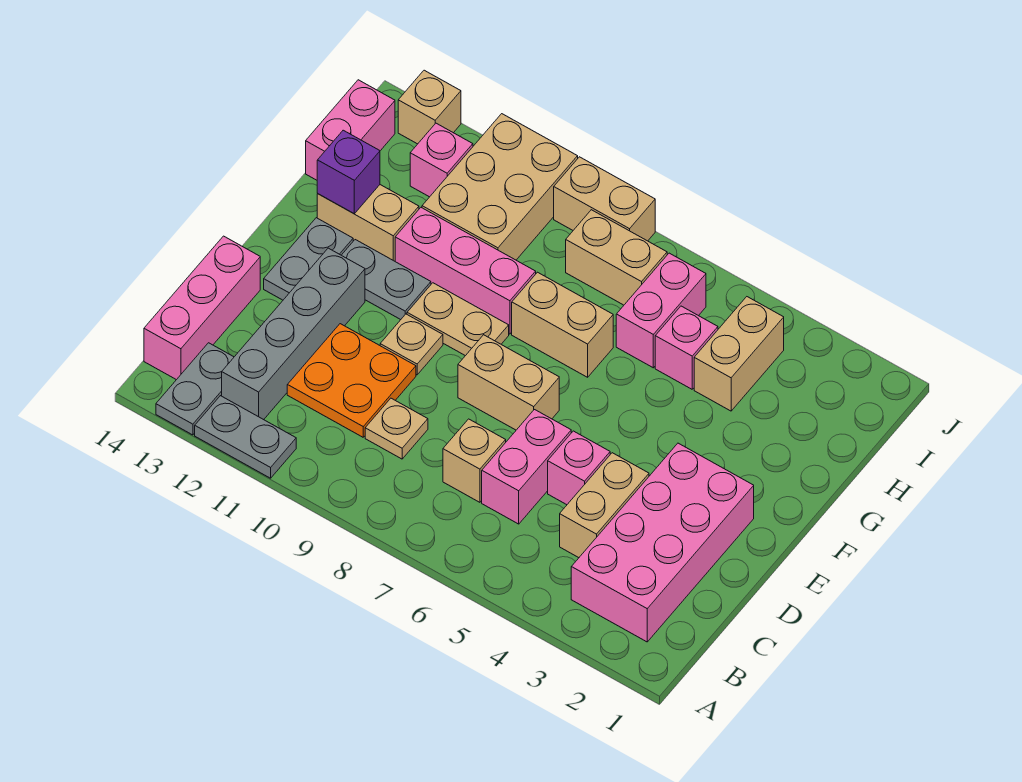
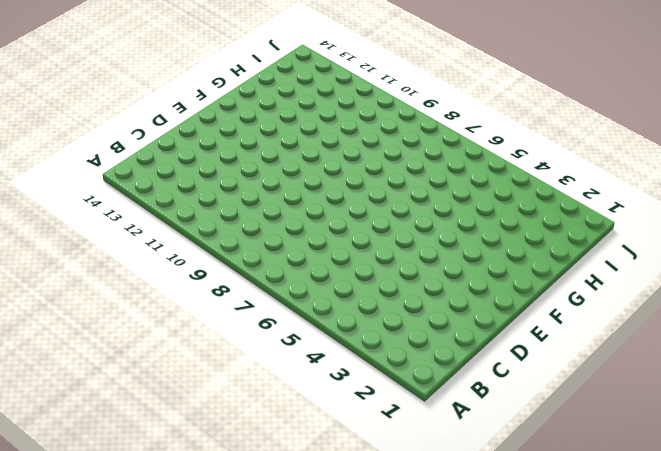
none -> grey plate A11:A12 level 1
none -> grey plate A13:B13 level 1
none -> pink brick B2:E3 level 1

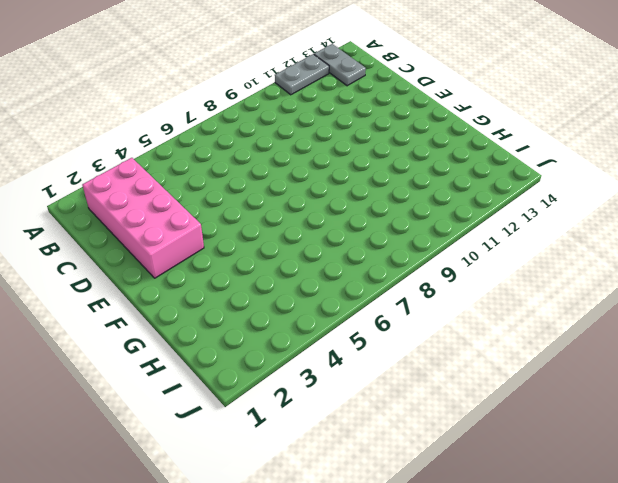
none -> grey brick B12:E12 level 1
none -> pink brick B14:D14 level 1
none -> tan brick C4:D4 level 1

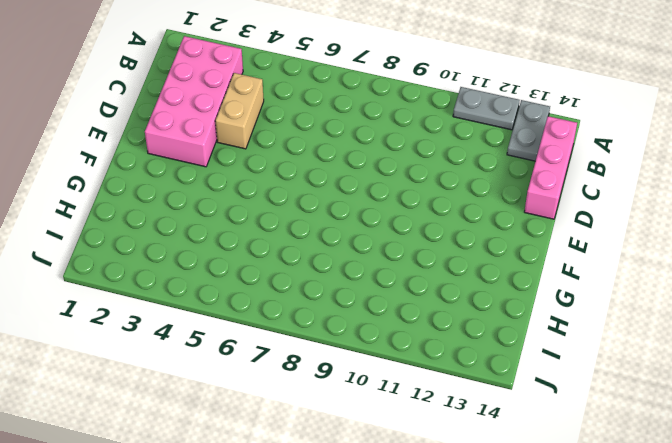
none -> grey brick B12:E12 level 1
none -> pink brick C6:D6 level 1
none -> tan brick C7 level 1

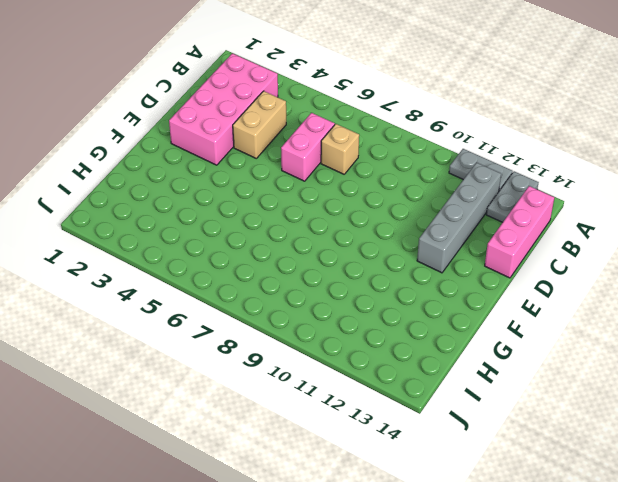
none -> tan plate C9 level 1
none -> orange plate C10:D11 level 1
none -> pink brick D5 level 1

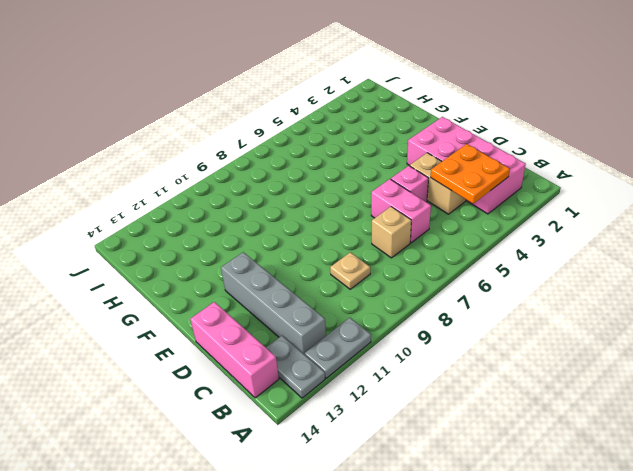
orange plate B3:C4 level 2 -> orange plate C10:D11 level 1
none -> tan brick E7:E8 level 1
none -> tan plate E10 level 1
none -> grey plate E13:F13 level 1

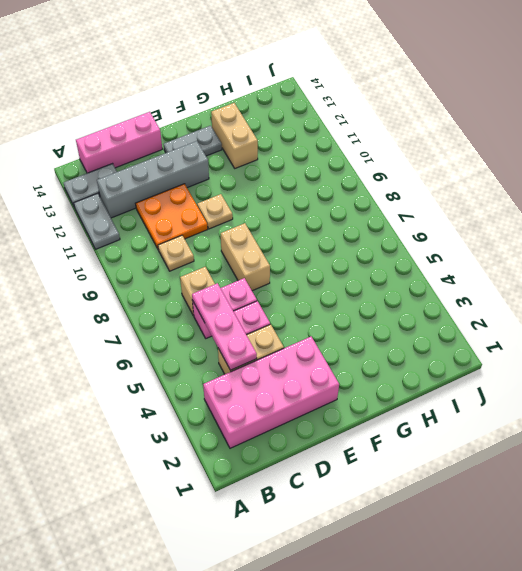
pink plate C4:C6 level 2 -> none
none -> tan plate F9:F10 level 1
none -> grey plate F11:F12 level 1
none -> tan brick G7:G8 level 1

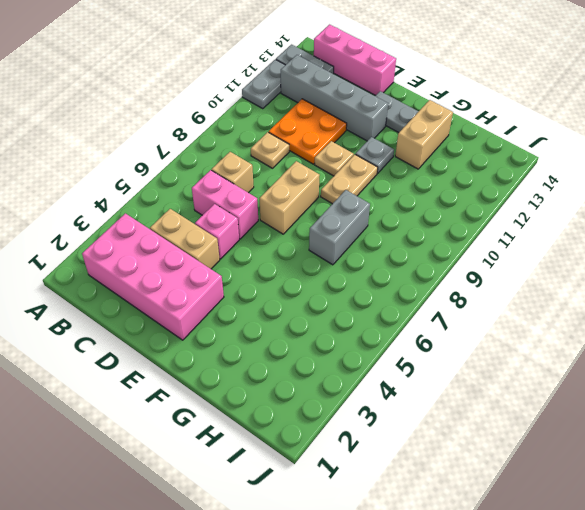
grey plate F11 level 1 -> grey plate F11:F12 level 1
grey brick G7:G8 level 1 -> tan brick G7:G8 level 1
none -> pink brick G9:G11 level 1
none -> tan brick H4:I4 level 1
none -> pink brick H5 level 1

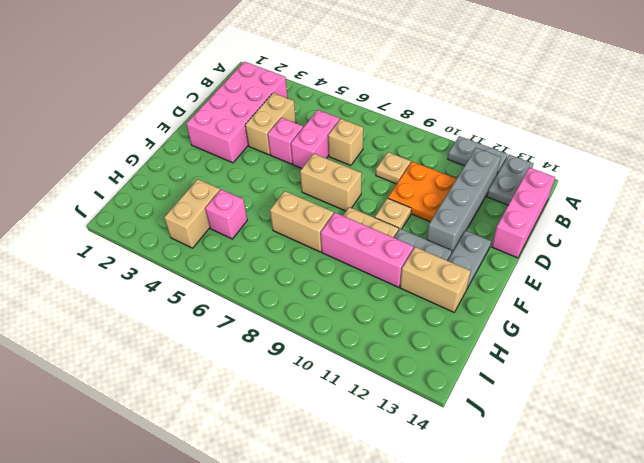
none -> pink brick H6:I6 level 1
none -> tan brick H10:J11 level 1
none -> pink brick H14:I14 level 1

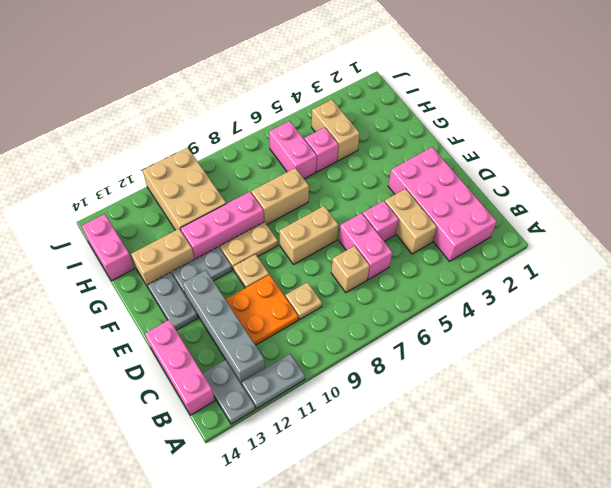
none -> tan brick I7:I8 level 1
none -> pink brick I12 level 1
none -> tan brick J8:J9 level 1

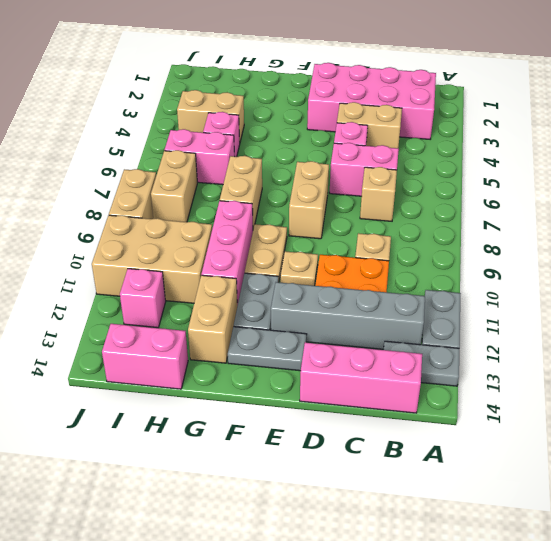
none -> tan brick J13 level 1
none -> purple brick G13 level 2

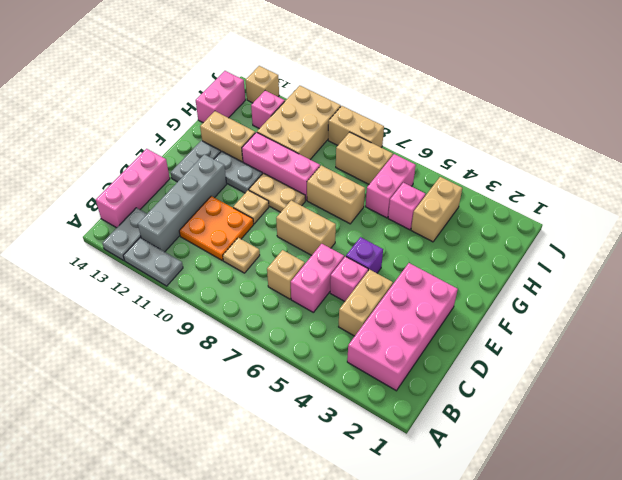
purple brick E5 level 1 -> purple brick G13 level 2

